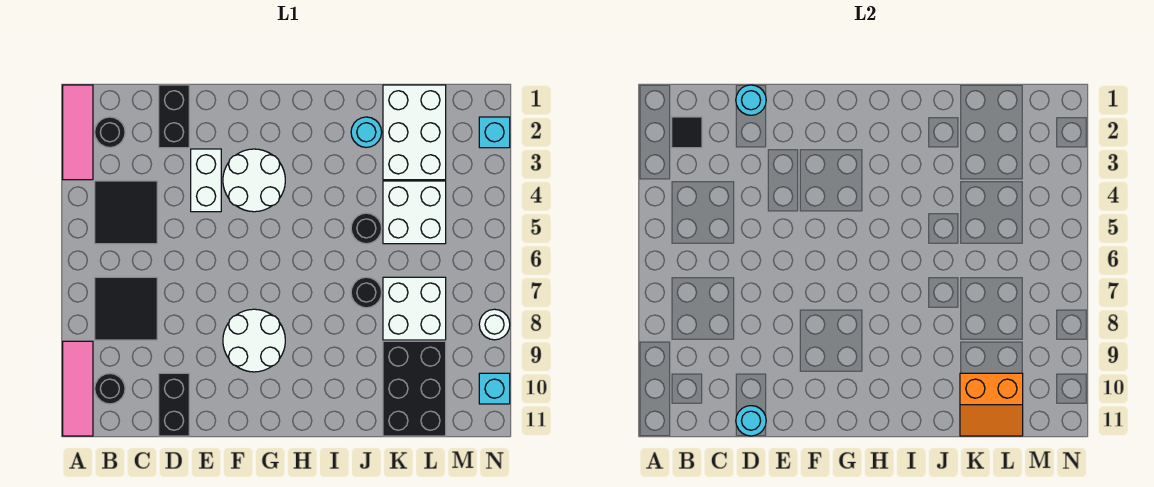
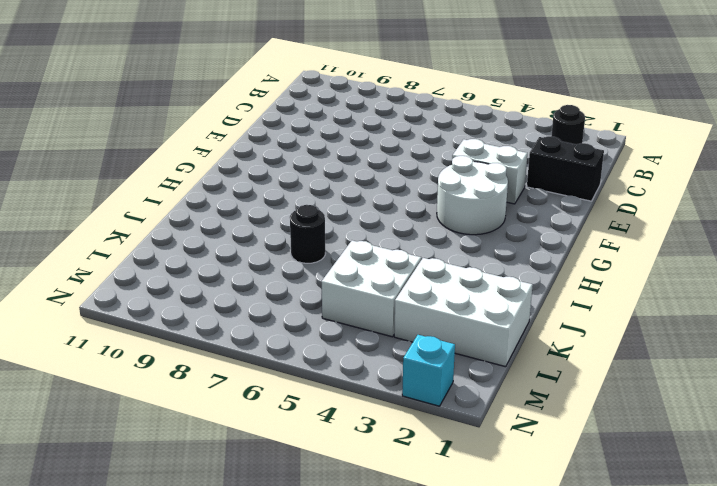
none -> pink tile A1:A3 level 1
none -> pink tile A9:A11 level 1
none -> black tile B4:C5 level 1

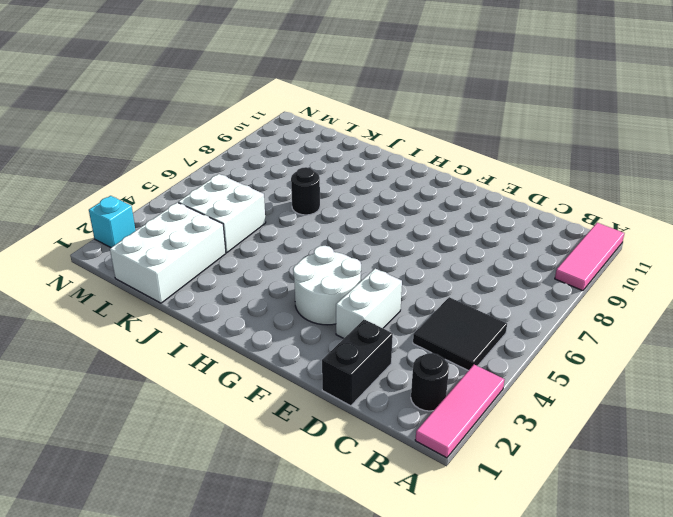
none -> black tile B7:C8 level 1
none -> black round brick B10 level 1
none -> black brick D10:D11 level 1

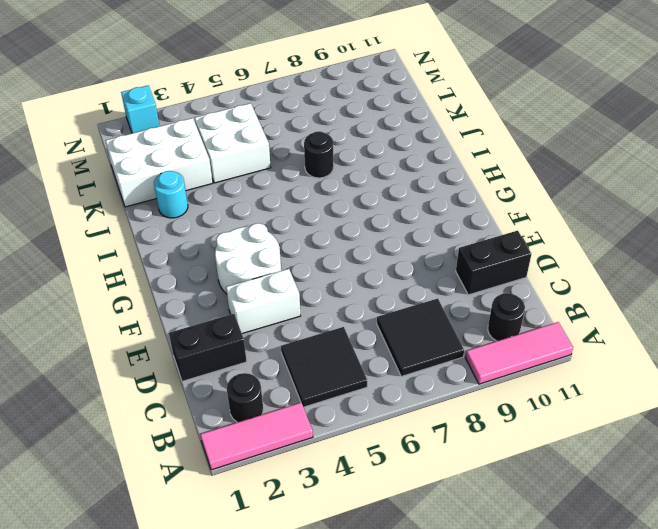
none -> white round brick F8:G9 level 1
none -> black round brick J5 level 1
none -> white brick K7:L8 level 1

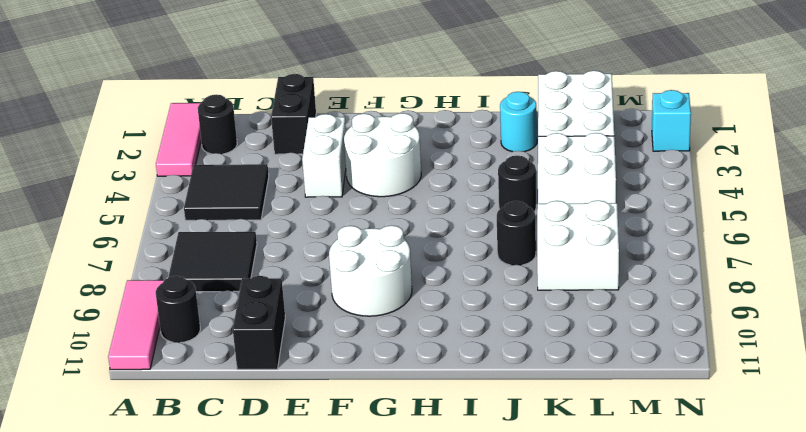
none -> black brick K9:L11 level 1
none -> white round brick N8 level 1
none -> cyan brick N10 level 1

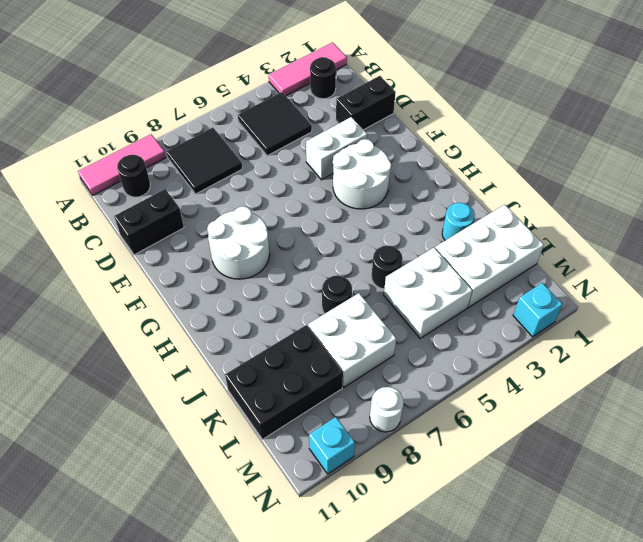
none -> black tile B2 level 2
none -> cyan round brick D1 level 2
none -> cyan round brick D11 level 2

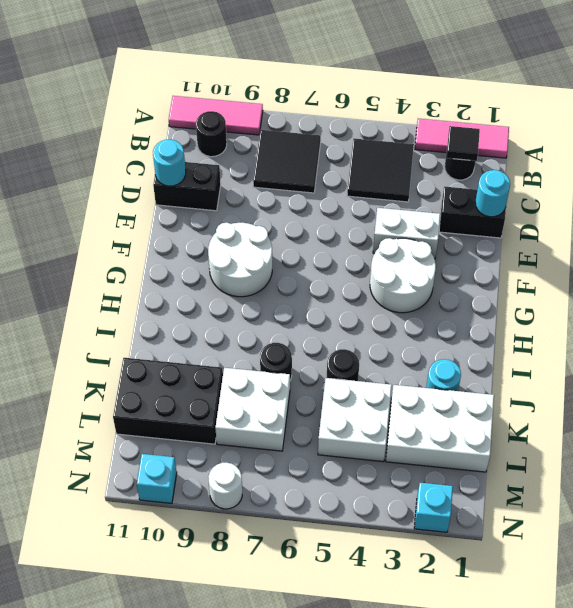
none -> orange slope K10:L11 level 2 top 10

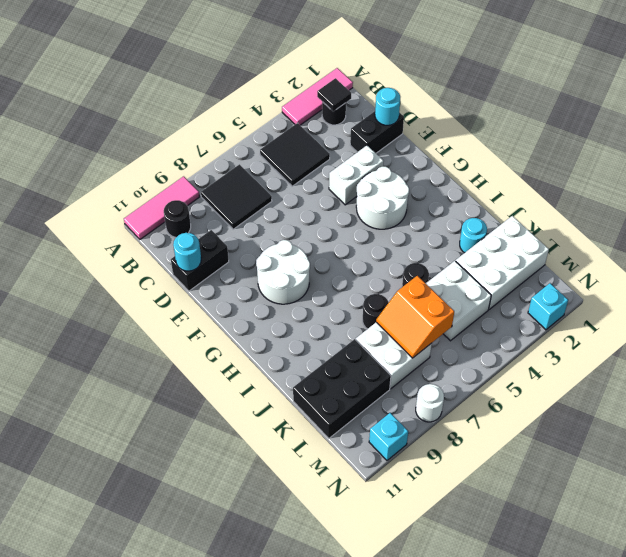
orange slope K6:L7 level 2 top 6 -> orange slope K10:L11 level 2 top 10

